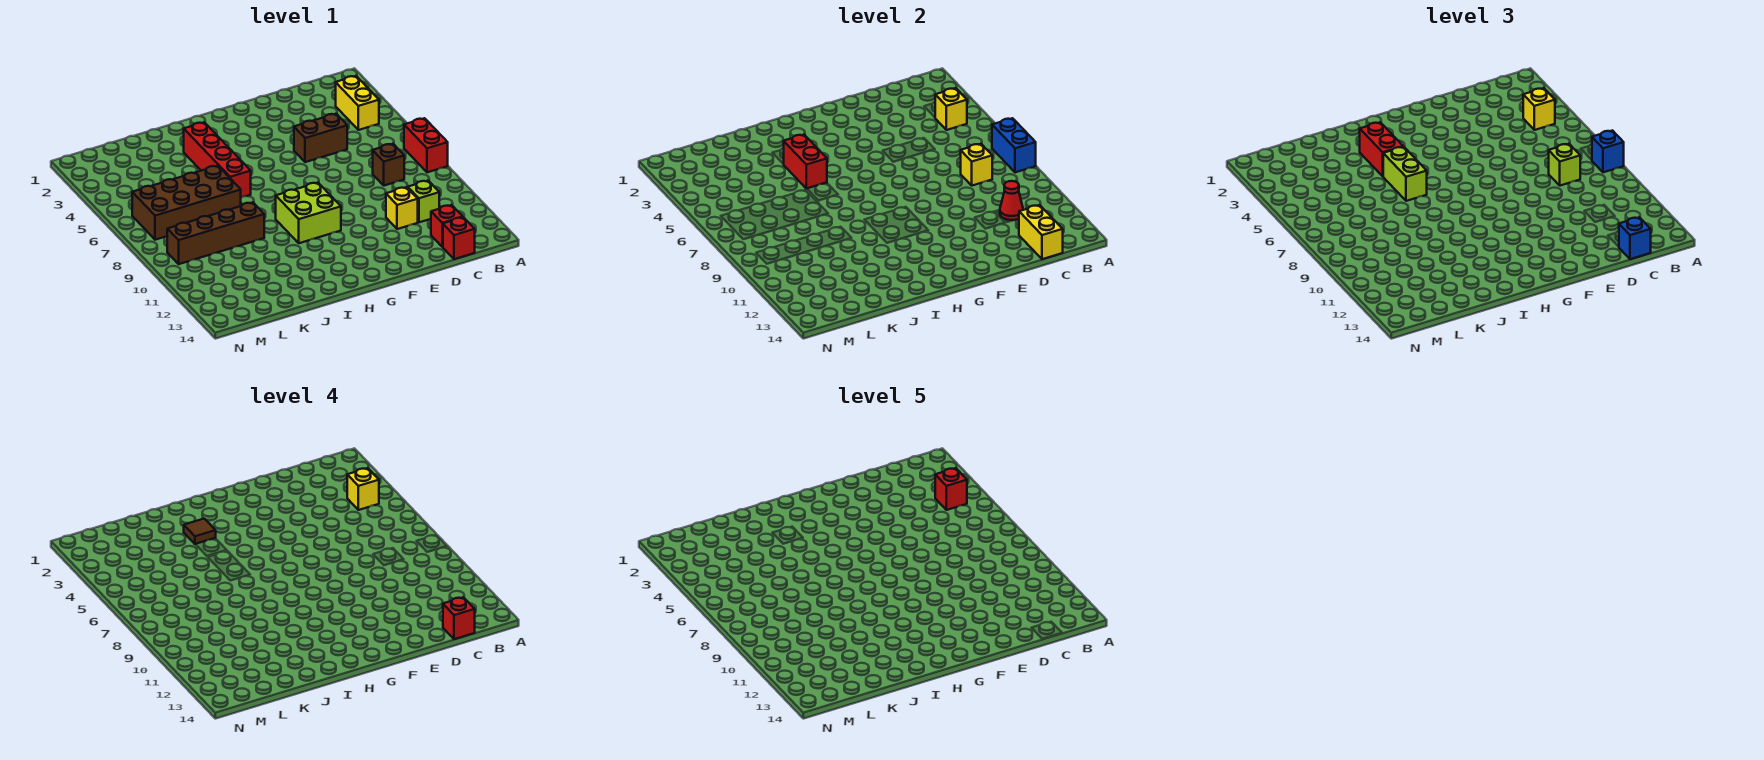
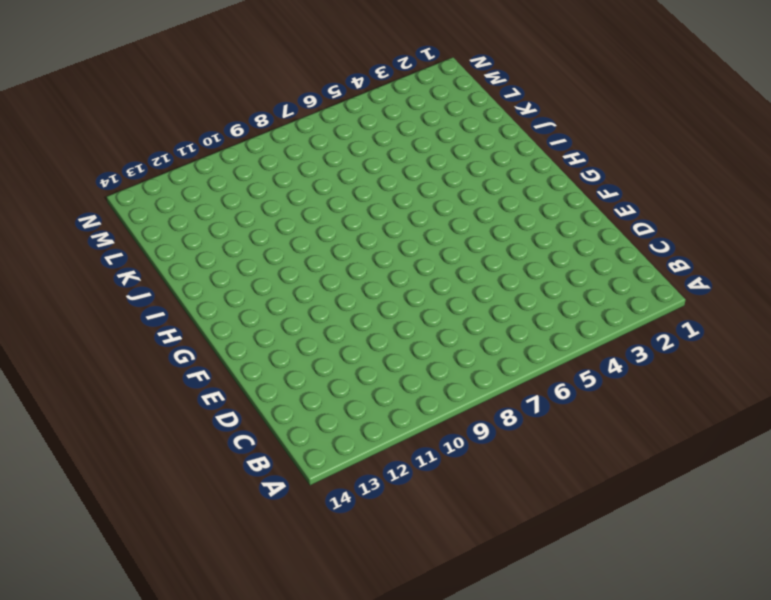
none -> red brick A7:A8 level 1
none -> yellow brick B3:B4 level 1
none -> brown brick C8 level 1

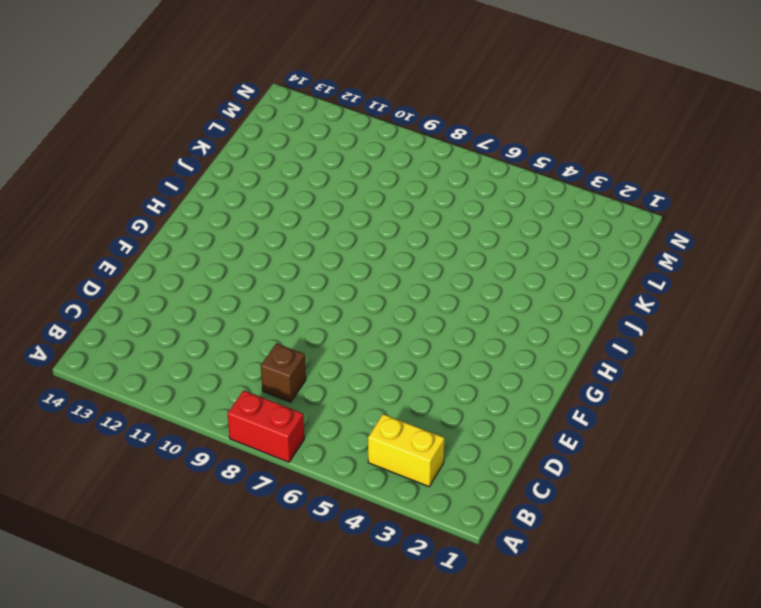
none -> lime brick C11 level 1
none -> red brick C13 level 1
none -> red brick C14 level 1

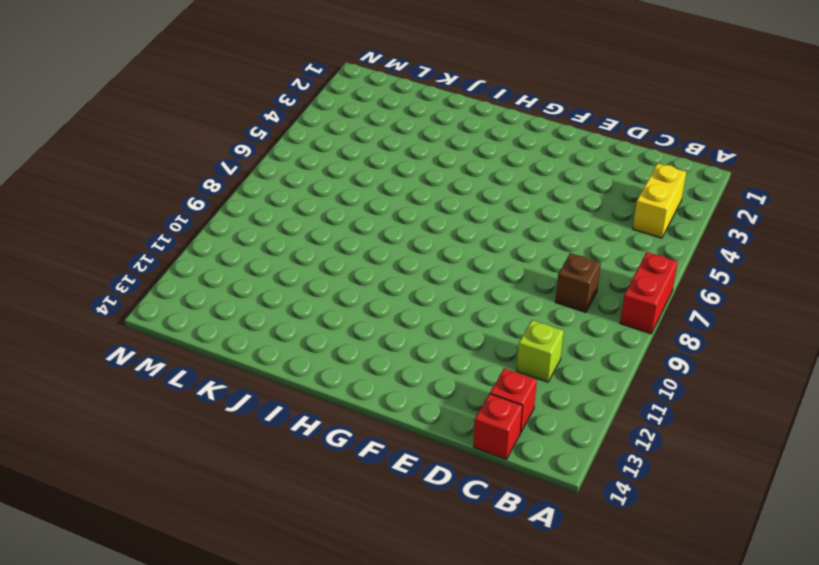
none -> brown brick D5:E5 level 1
none -> yellow brick D11 level 1
none -> lime brick G9:H10 level 1

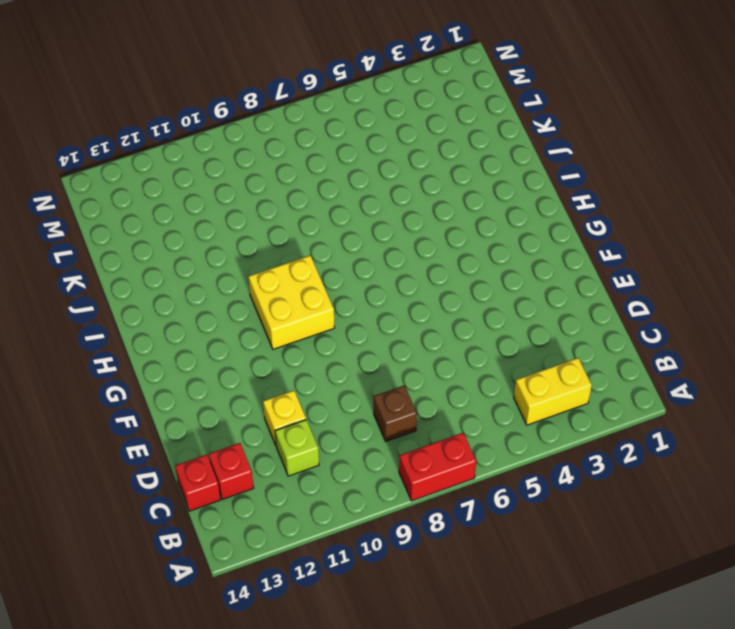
yellow brick G9:H10 level 1 -> lime brick G9:H10 level 1
none -> brown brick D5:E5 level 1
none -> red brick I3:I6 level 1
none -> brown brick J6:M7 level 1

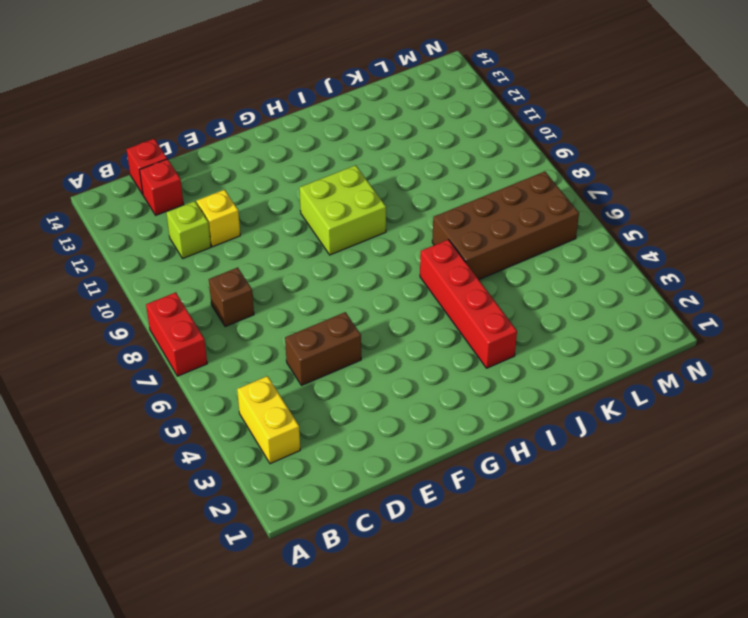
none -> brown brick J9:M9 level 1
none -> blue brick A7:A8 level 2
none -> yellow brick B4 level 2

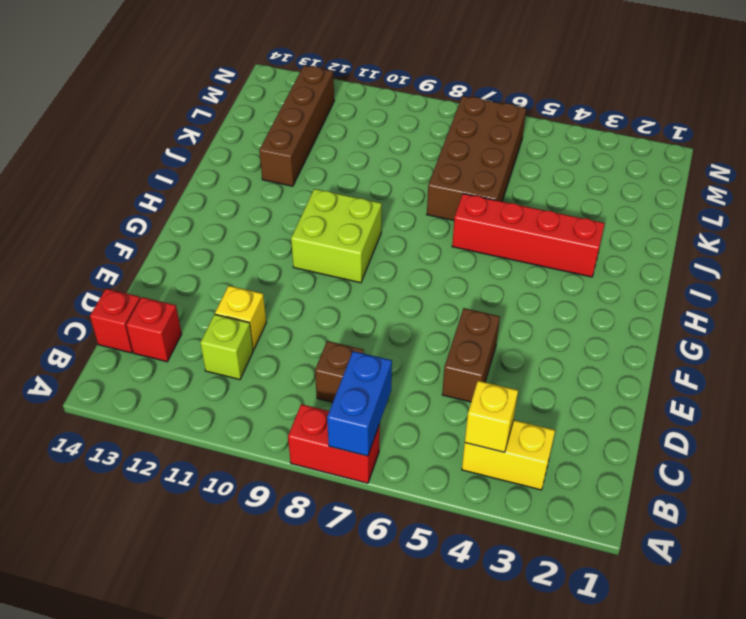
blue brick A7:B7 level 2 -> blue brick A7:A8 level 2
brown brick J12:M12 level 1 -> brown brick J9:M9 level 1
none -> yellow brick C8 level 2
none -> red cone C11 level 2
none -> yellow brick C13:C14 level 2

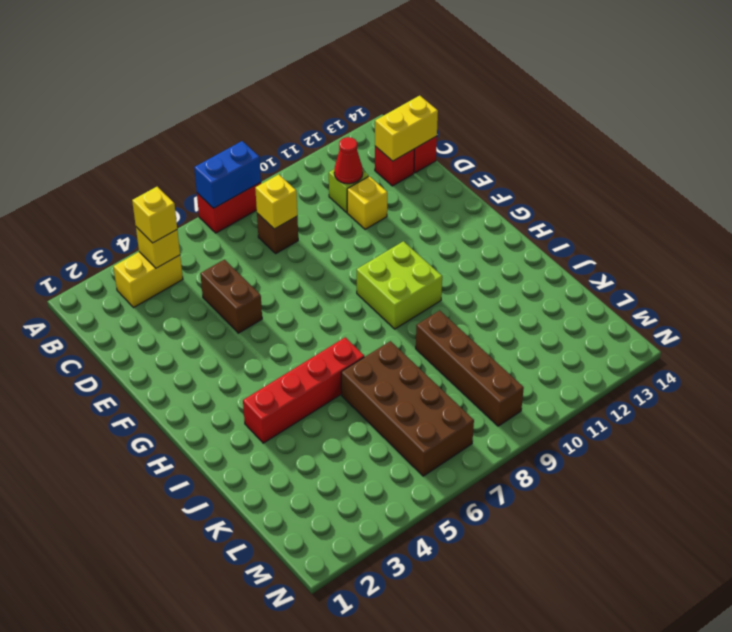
none -> red brick I4:I5 level 2
none -> blue brick A8 level 3
none -> lime brick C8 level 3

